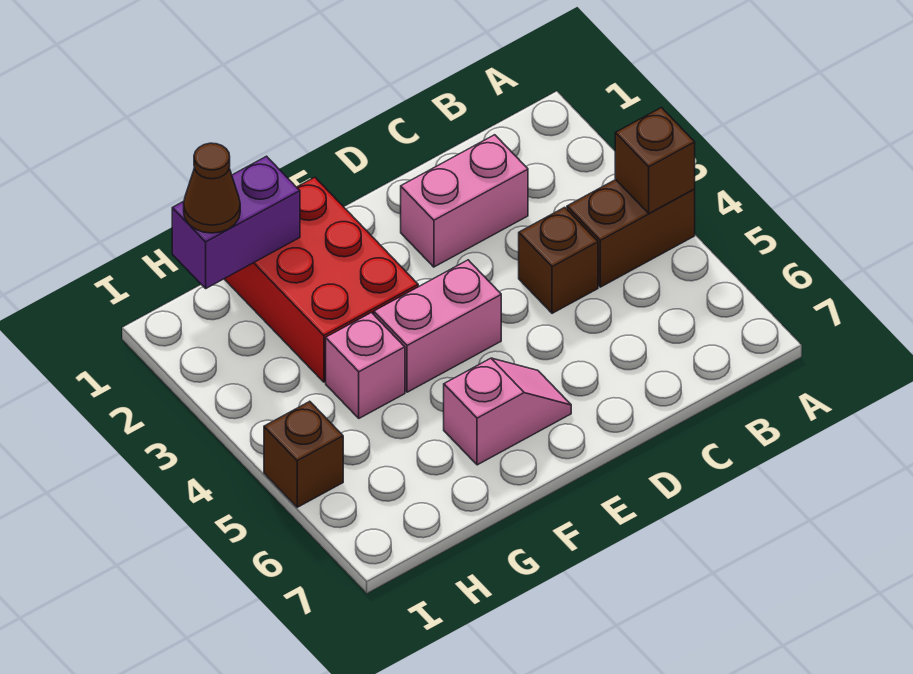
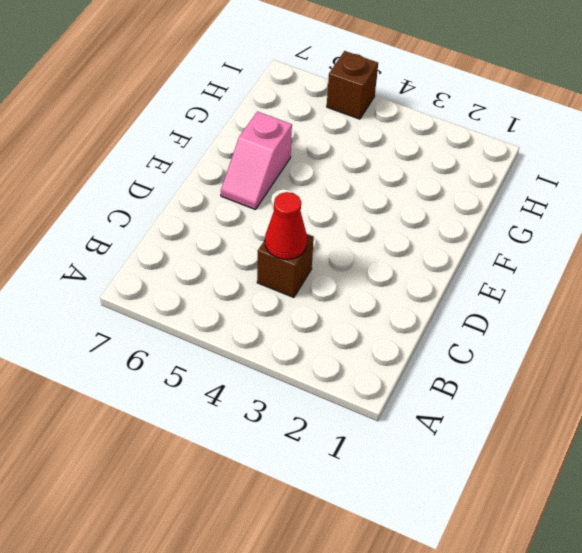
red cone C4 level 2 -> none
none -> brown brick A4:B4 level 1
none -> pink brick C2:D2 level 1

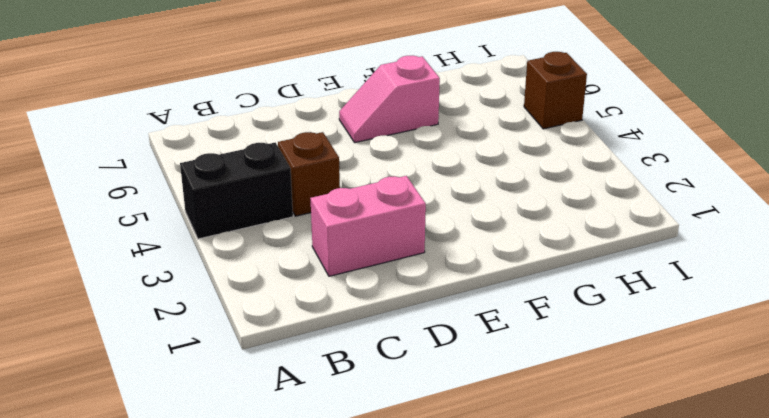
black brick A4:B4 level 1 -> brown brick A4:B4 level 1
none -> pink brick E4:F4 level 1
none -> red brick F1:G3 level 1

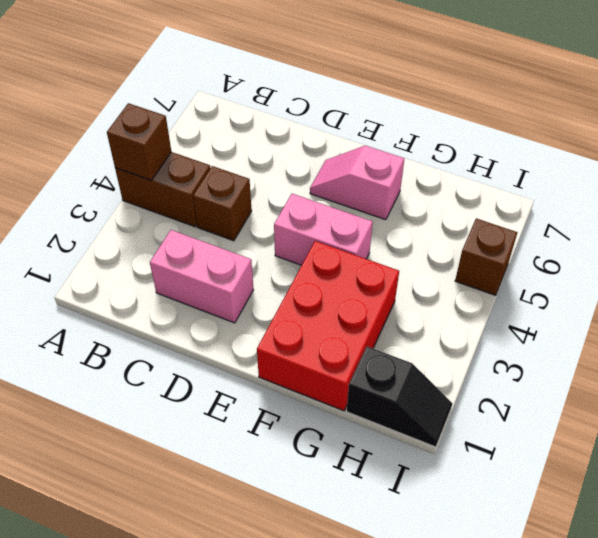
black slope H1:I1 level 1 top H -> none
none -> pink brick G4 level 1
none -> purple brick G1:H1 level 2

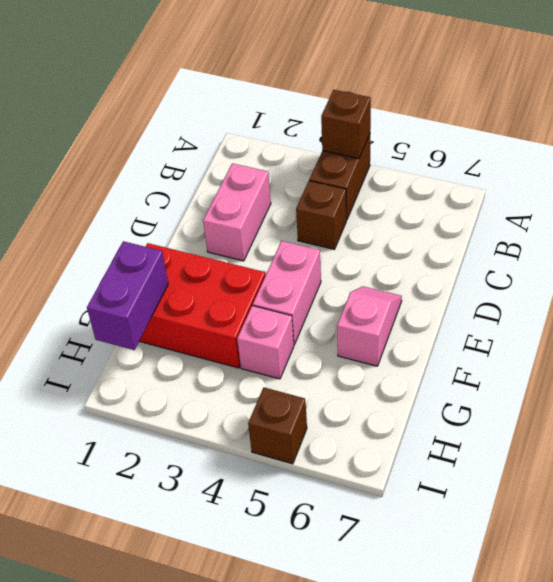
none -> brown cone H1 level 3

